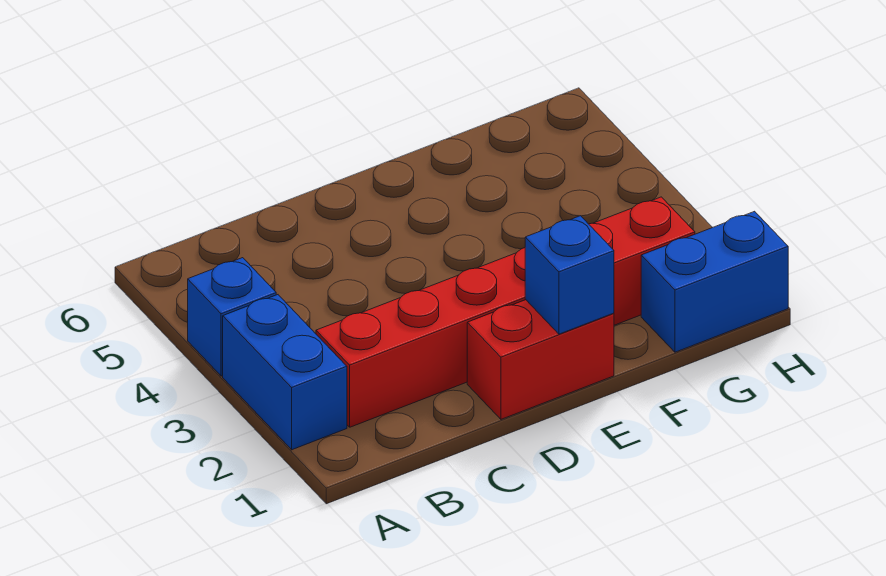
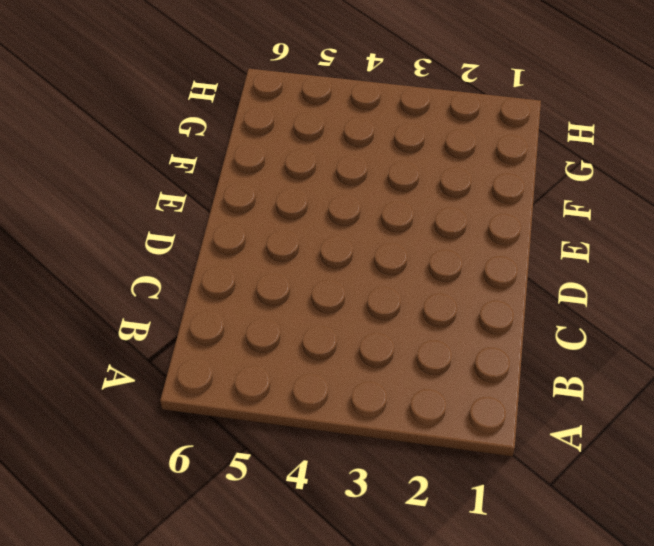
none -> blue brick A2:A3 level 1
none -> blue brick A4 level 1

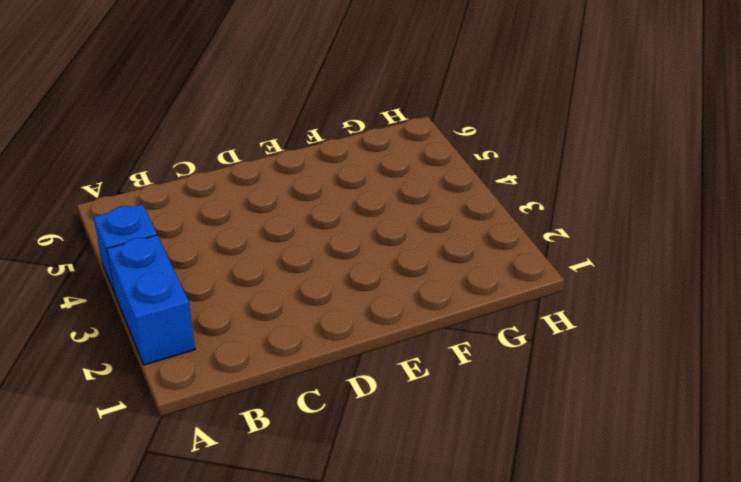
none -> red brick B2:G2 level 1
none -> red brick D1:E1 level 1

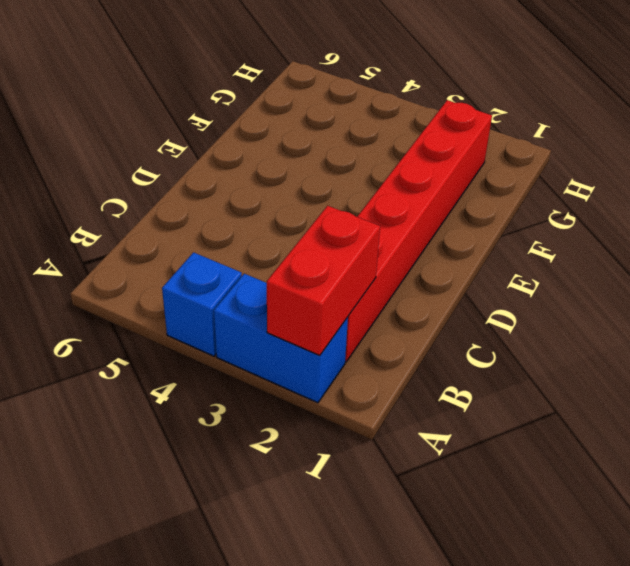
red brick A2:B2 level 2 -> red brick D1:E1 level 1
none -> blue brick G1:H1 level 1
none -> blue brick E1 level 2

